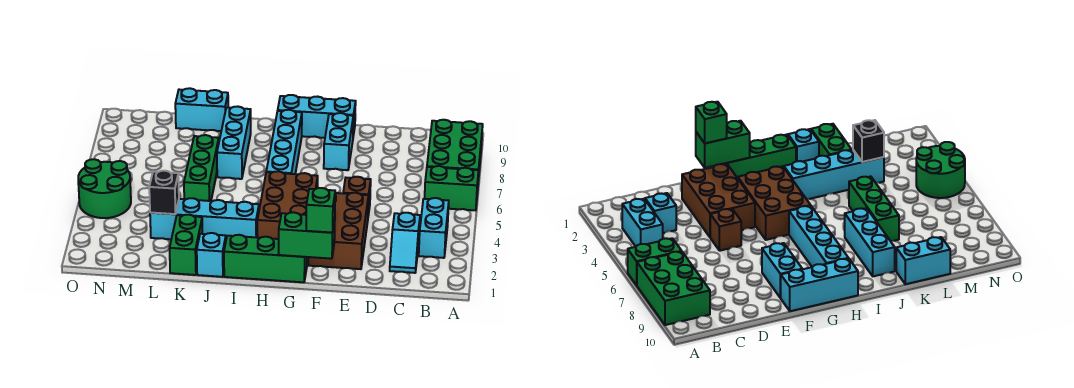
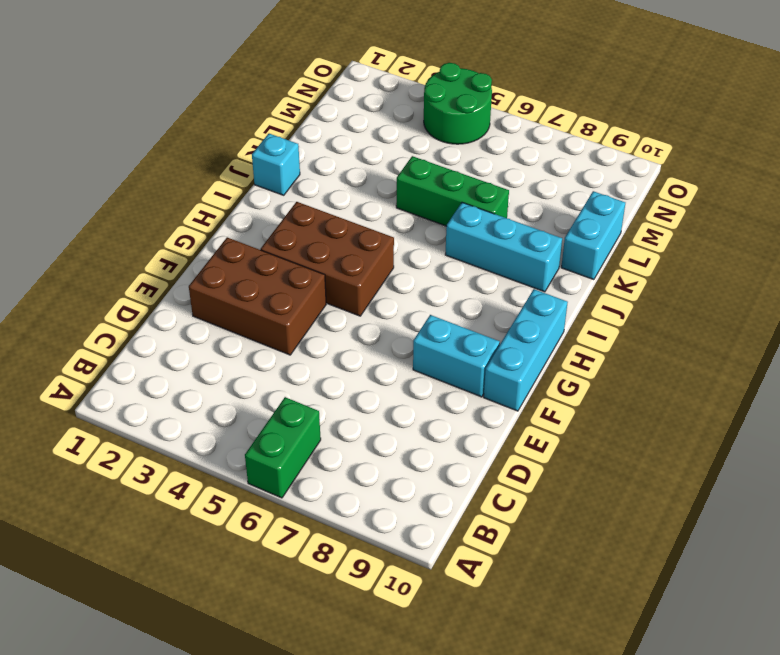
none -> green brick A7:B9 level 1
none -> cyan brick B3:B4 level 1
none -> cyan slope C2:C3 level 1 top 3

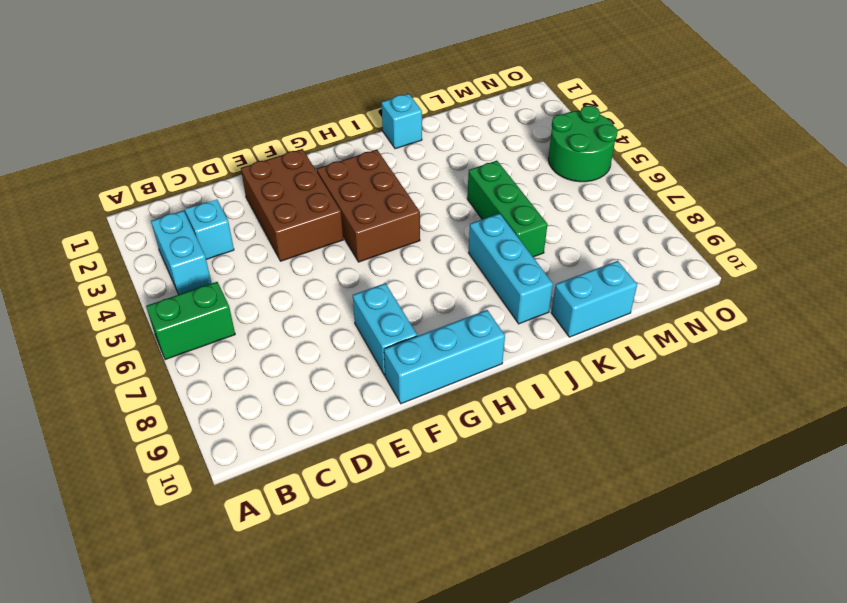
none -> green brick A7:B9 level 1
none -> brown brick E5 level 1
none -> green brick G1:I1 level 1

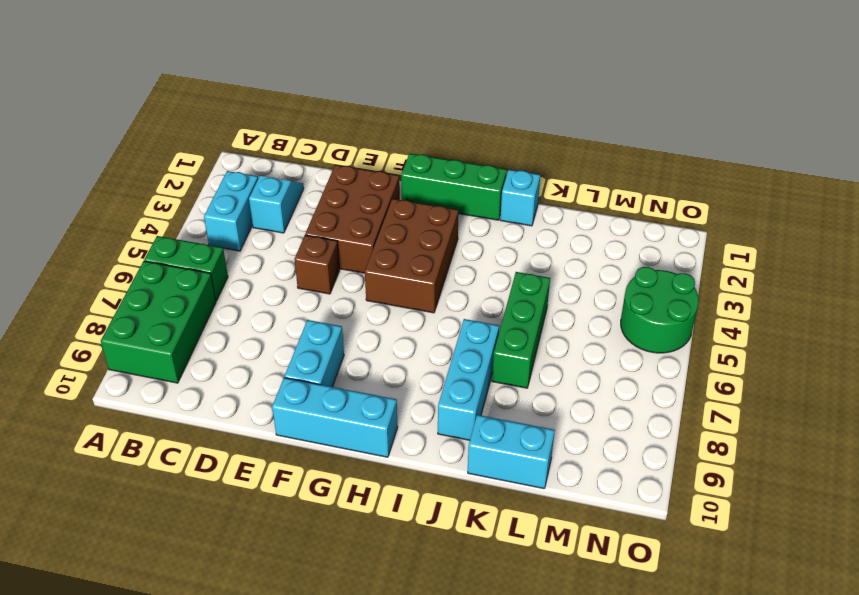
none -> cyan brick H6:H9 level 1
none -> cyan brick I3:L3 level 1
none -> green brick K1:K2 level 1

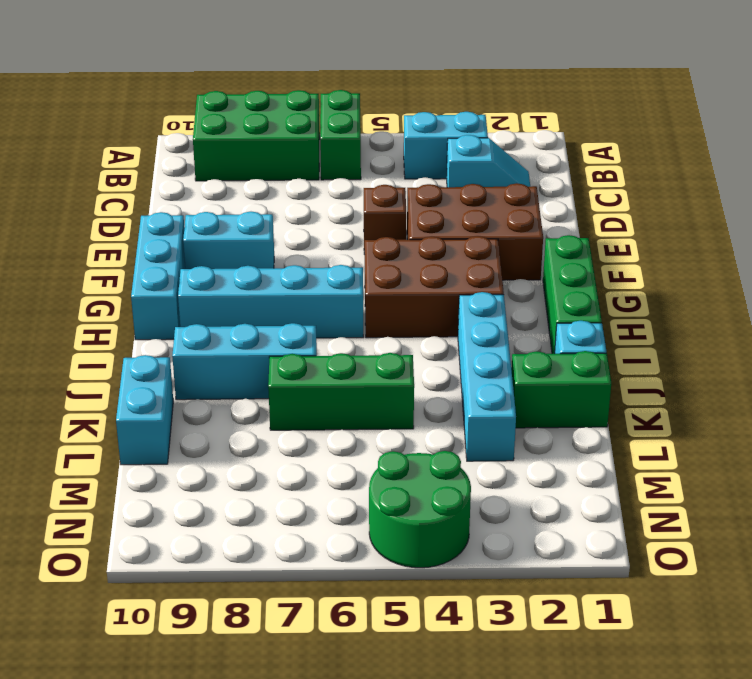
none -> green brick F1:G1 level 2
none -> black brick L3 level 2
none -> green brick F1 level 3

